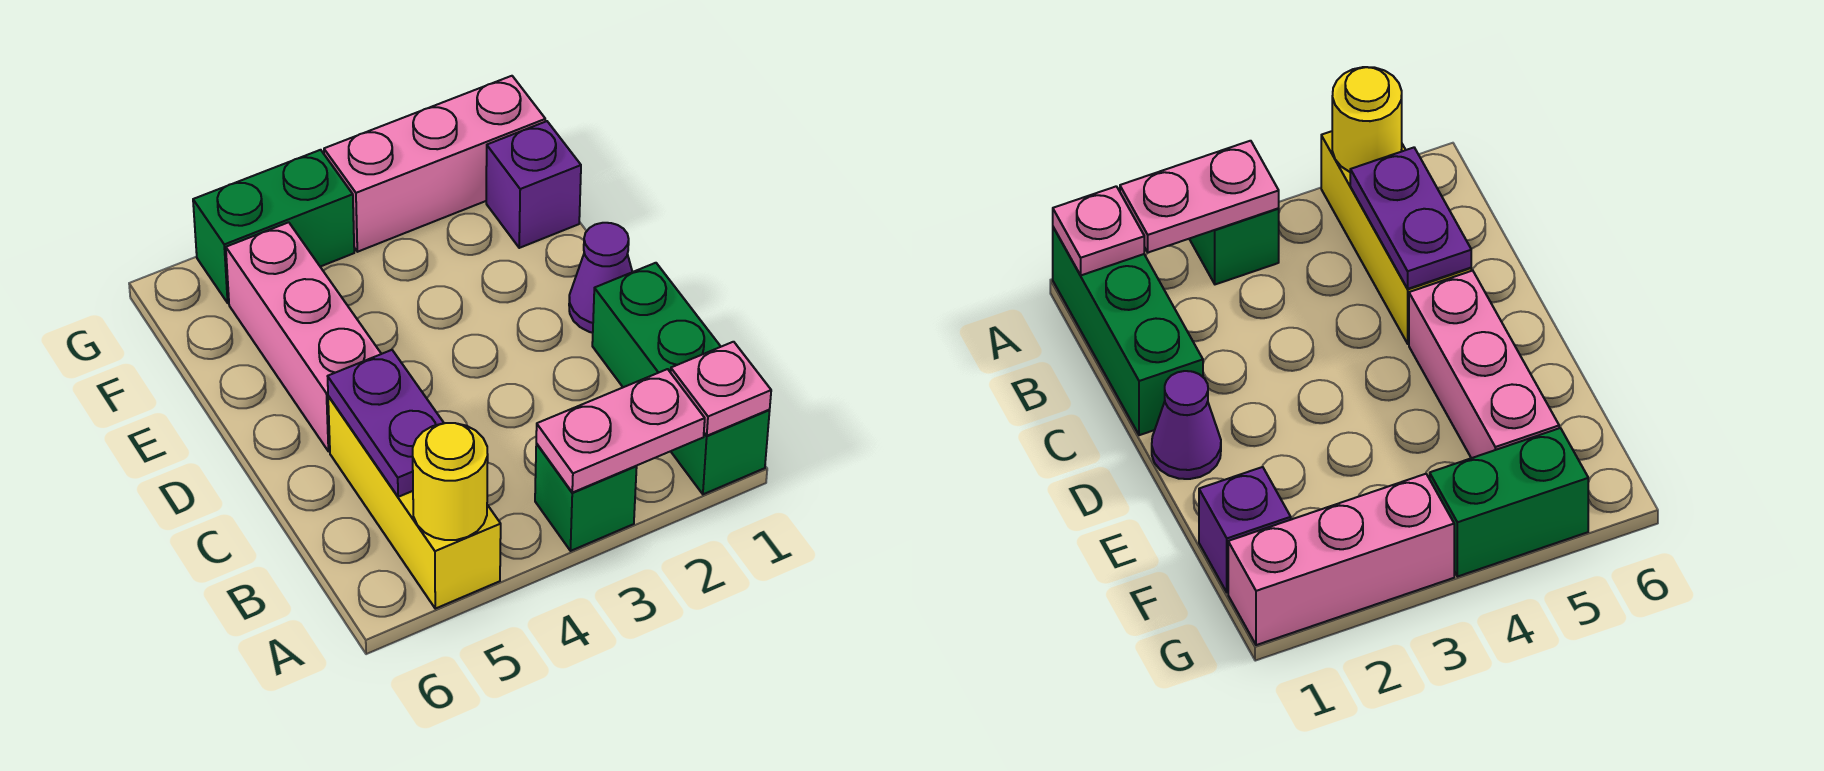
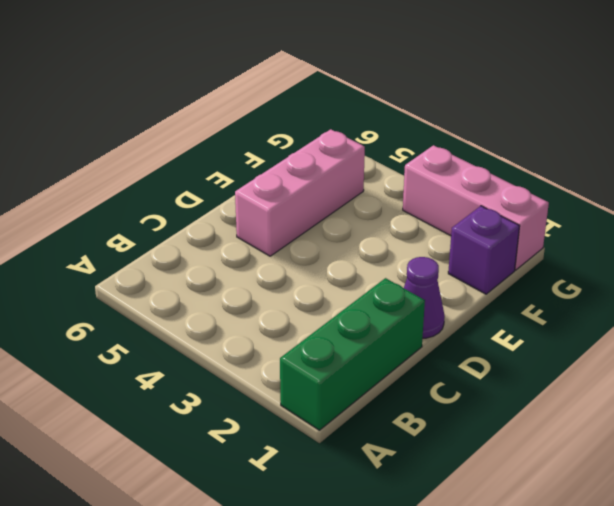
none -> green brick A3 level 1
none -> yellow brick A5:C5 level 1
none -> green brick G4:G5 level 1

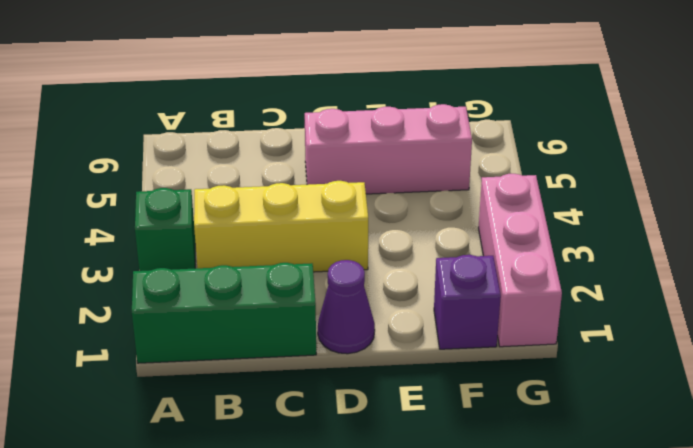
yellow brick B3:D3 level 1 -> yellow brick A5:C5 level 1
none -> green brick G4:G5 level 1
none -> pink plate A1 level 2
none -> pink plate A2:A3 level 2

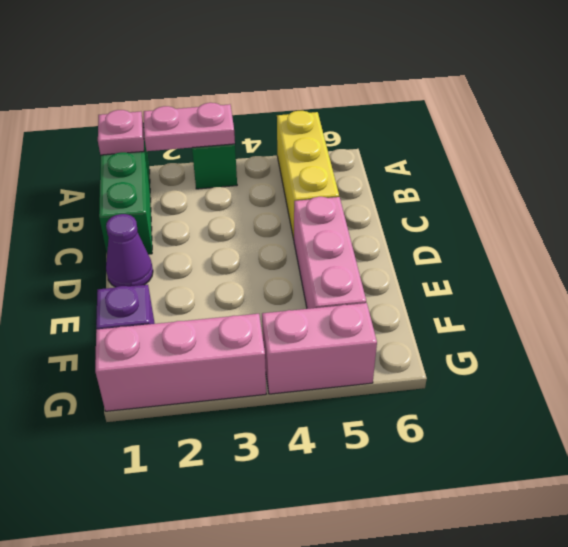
pink brick G4:G5 level 1 -> green brick G4:G5 level 1
none -> yellow round brick A5 level 2
none -> purple plate B5:C5 level 2

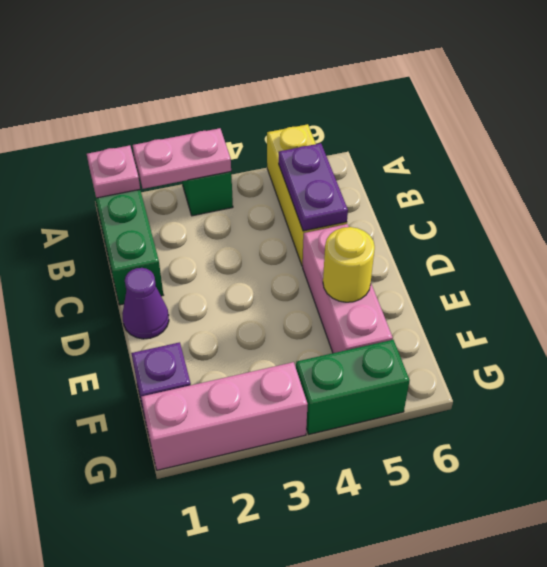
yellow round brick E5 level 2 -> yellow round brick A5 level 2

